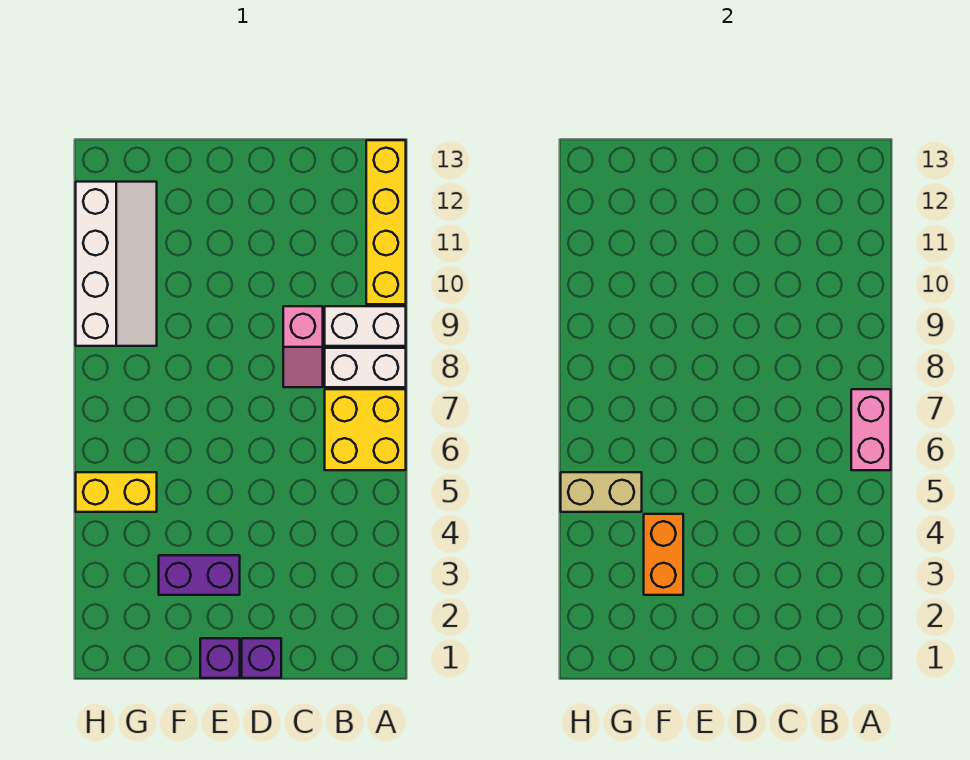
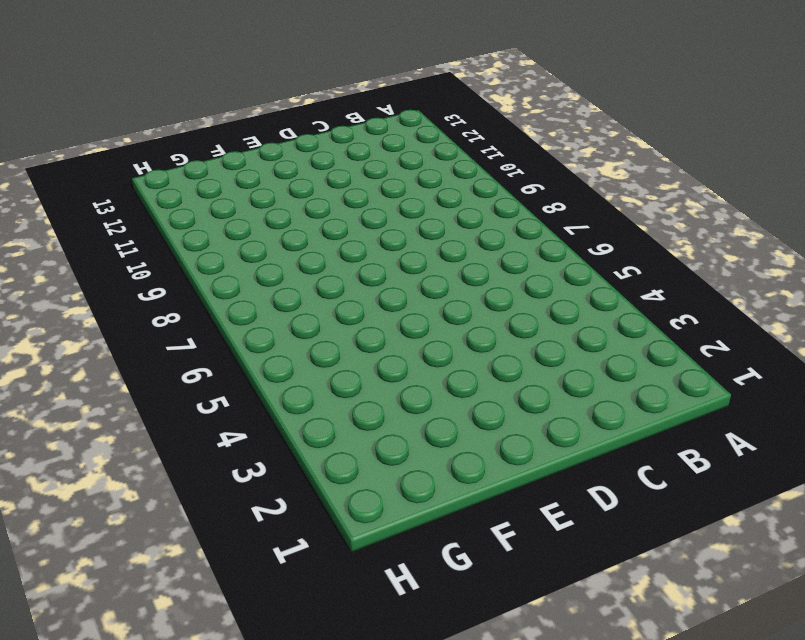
none -> yellow brick A6:B7 level 1
none -> white brick A8:B8 level 1
none -> white brick A9:B9 level 1

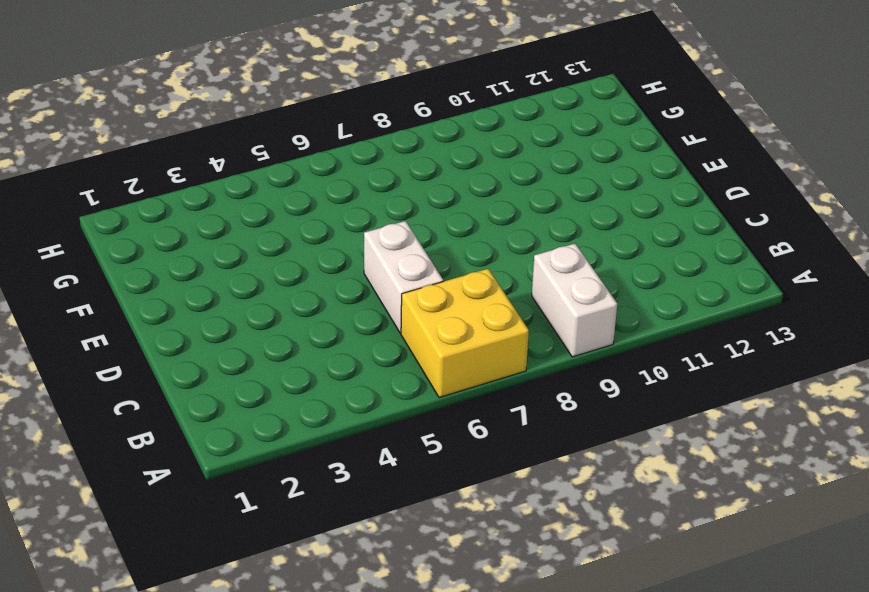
white brick C6:D6 level 1 -> white brick A8:B8 level 1
none -> yellow brick A10:A13 level 1
none -> pink slope C8:C9 level 1 top 9
none -> purple brick D1 level 1

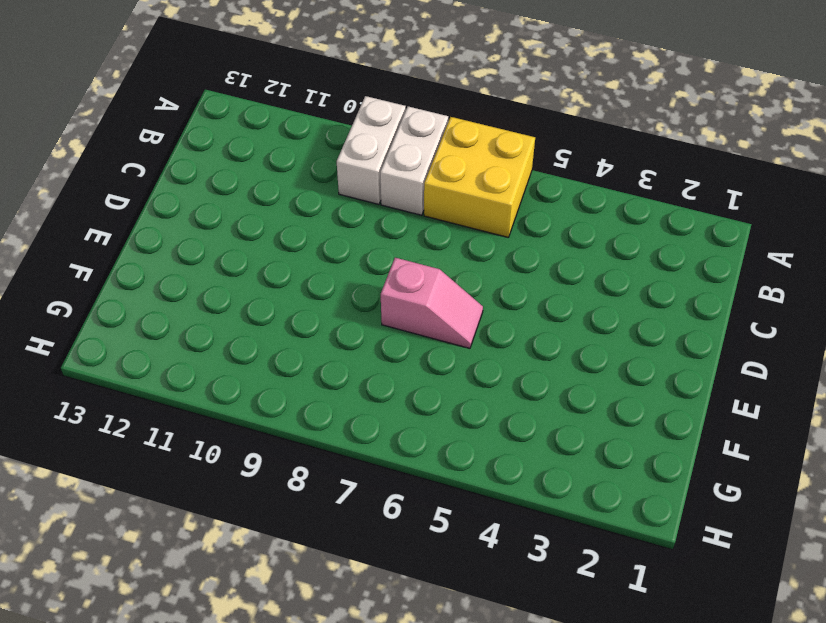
pink slope E6:E7 level 1 top 7 -> pink slope C8:C9 level 1 top 9
none -> yellow brick A10:A13 level 1
none -> purple brick D1 level 1
none -> purple brick E1 level 1

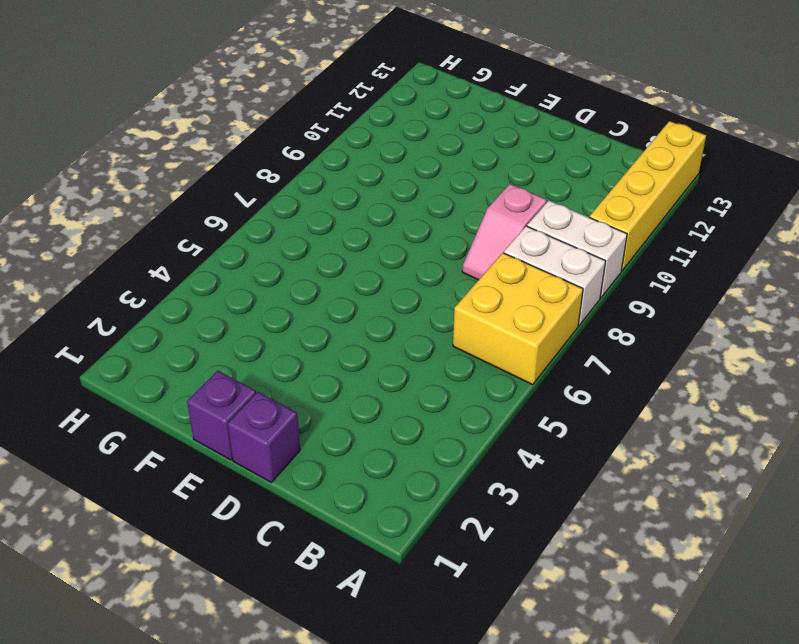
none -> purple brick E3:F3 level 1
none -> yellow brick G5:H5 level 1
none -> white slope G9:H12 level 1 top H

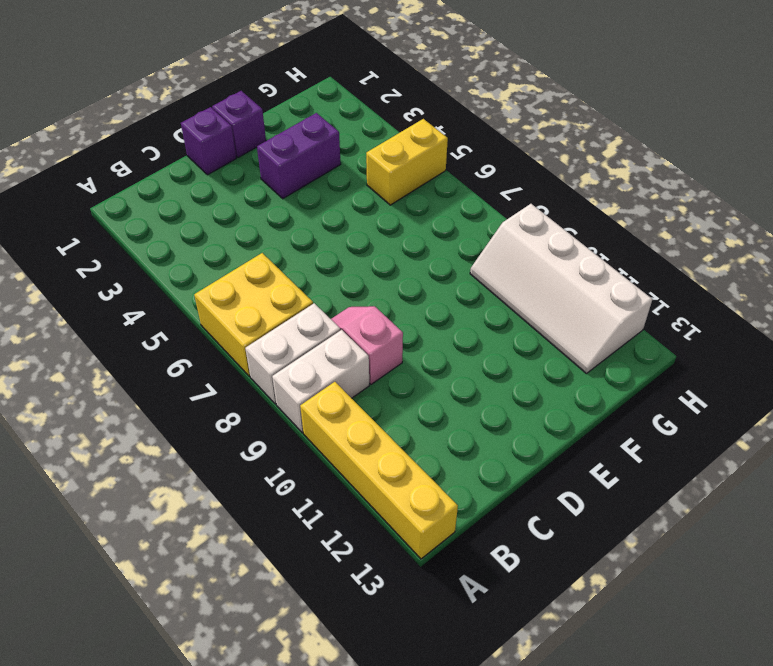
none -> pink brick A6:A7 level 2
none -> orange brick F3:F4 level 2
none -> tan brick G5:H5 level 2

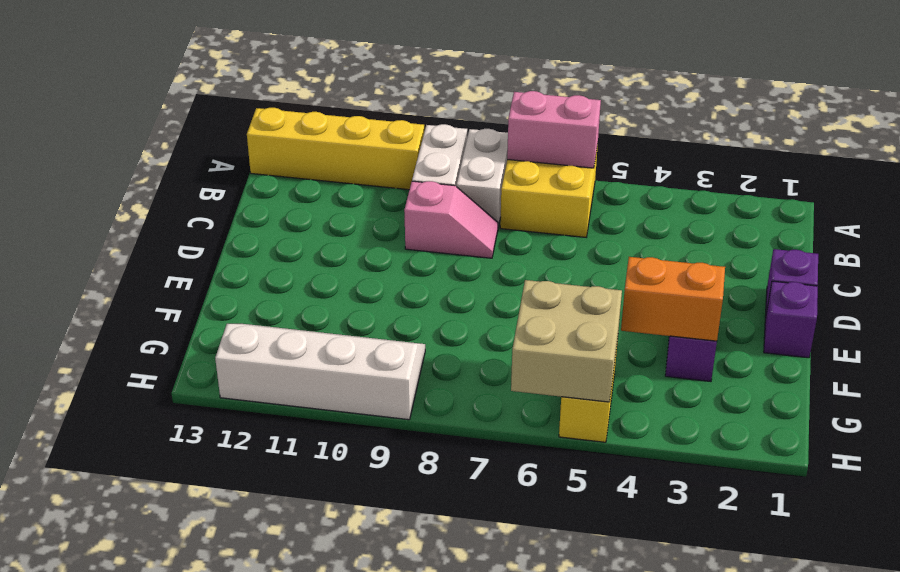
tan brick G5:H6 level 2 -> tan brick G5:H5 level 2

